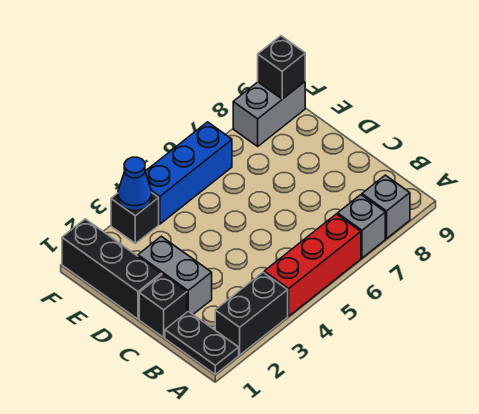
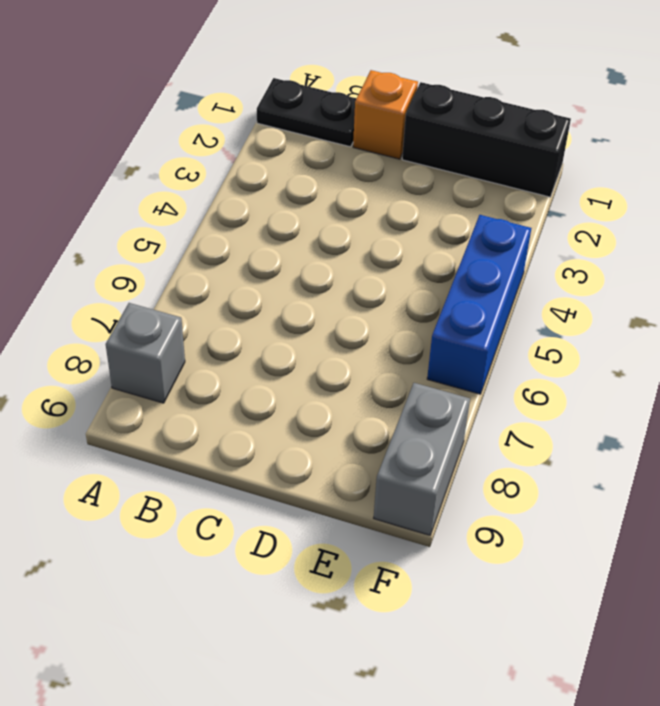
orange brick C1 level 1 -> black brick C1 level 1
none -> black brick A2:A3 level 1
none -> red brick A4:A6 level 1
none -> grey brick A7 level 1

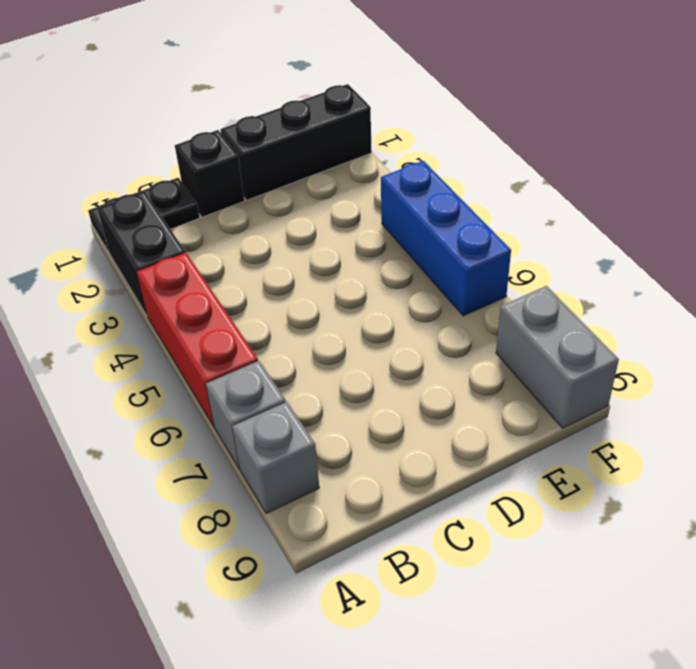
none -> grey brick C2:D2 level 1
none -> black brick F3 level 1
none -> blue cone F3 level 2

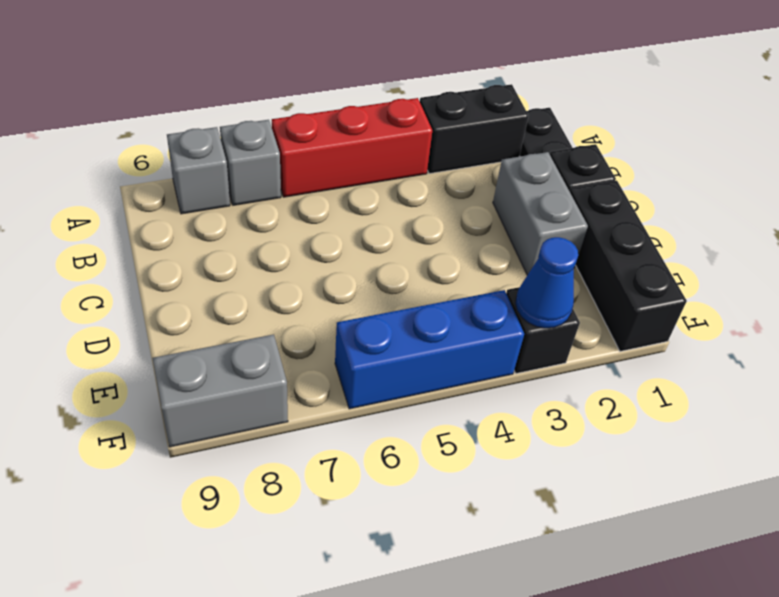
none -> black brick F9 level 2

